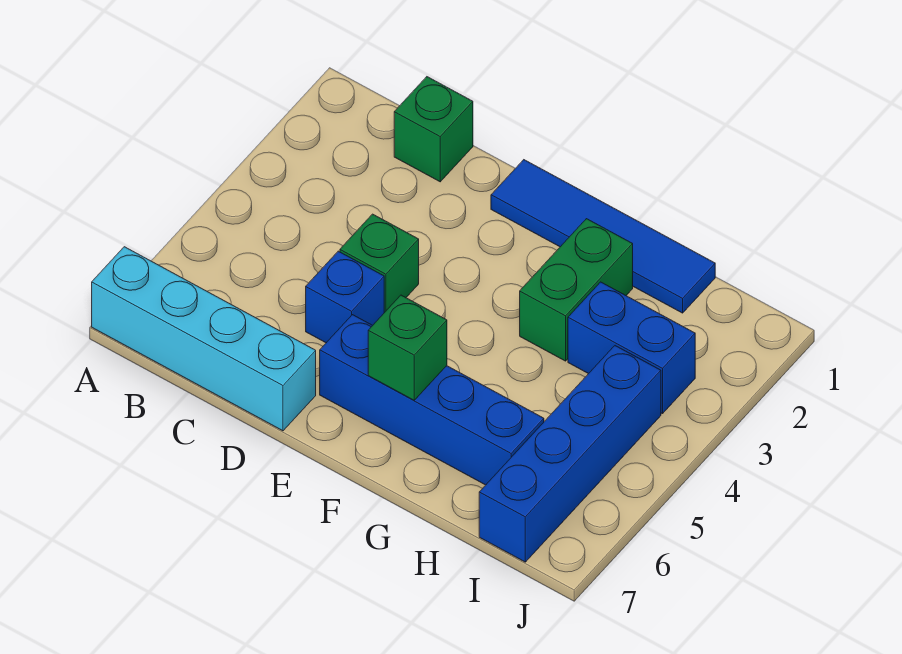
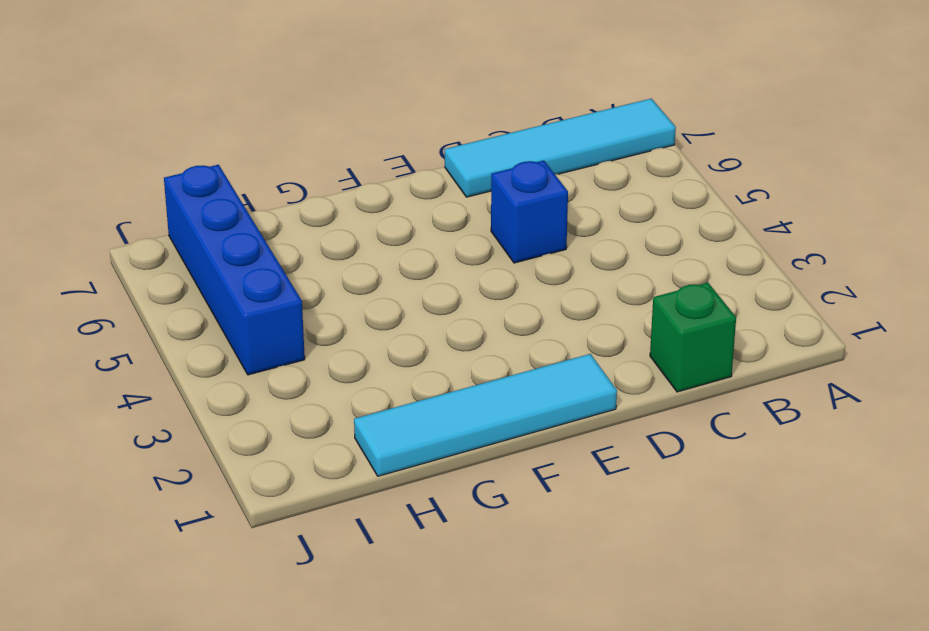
cyan tile A7:D7 level 1 -> cyan brick A7:D7 level 1
cyan tile E1:H1 level 1 -> blue tile E1:H1 level 1
none -> green brick D4 level 1
none -> blue brick E6:H6 level 1

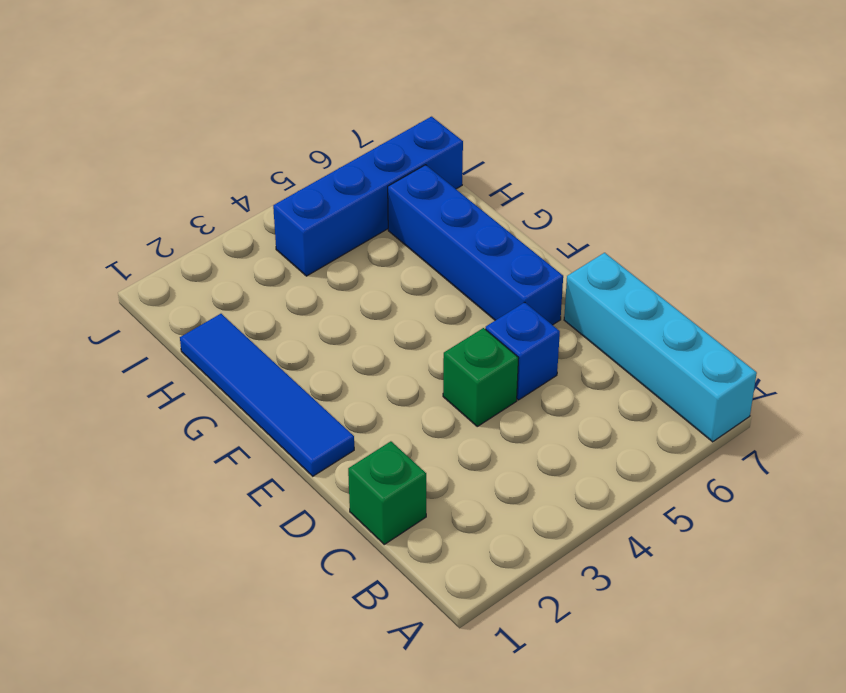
none -> green brick G2:G3 level 1
none -> blue brick H3:I3 level 1

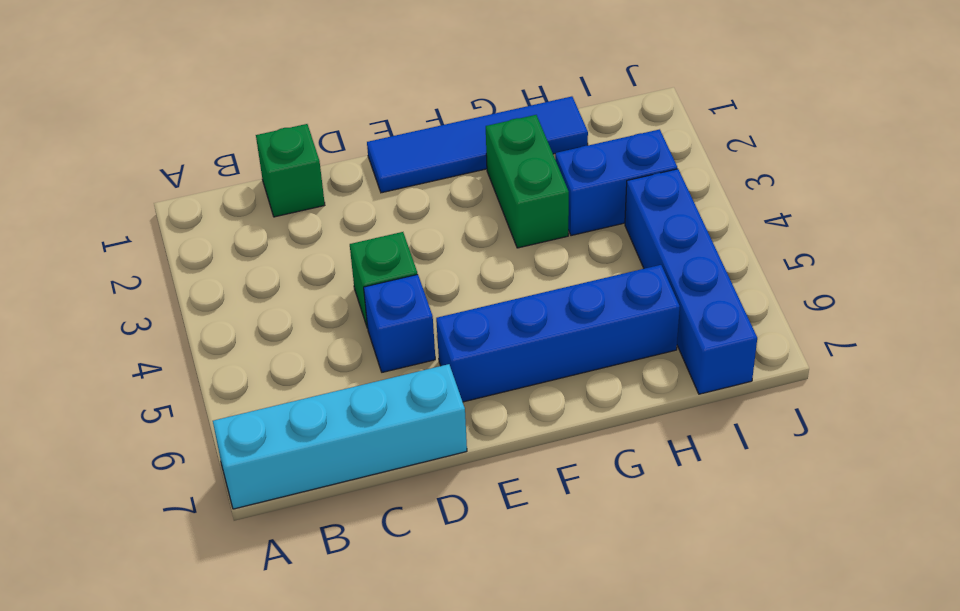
none -> green brick F6 level 2

